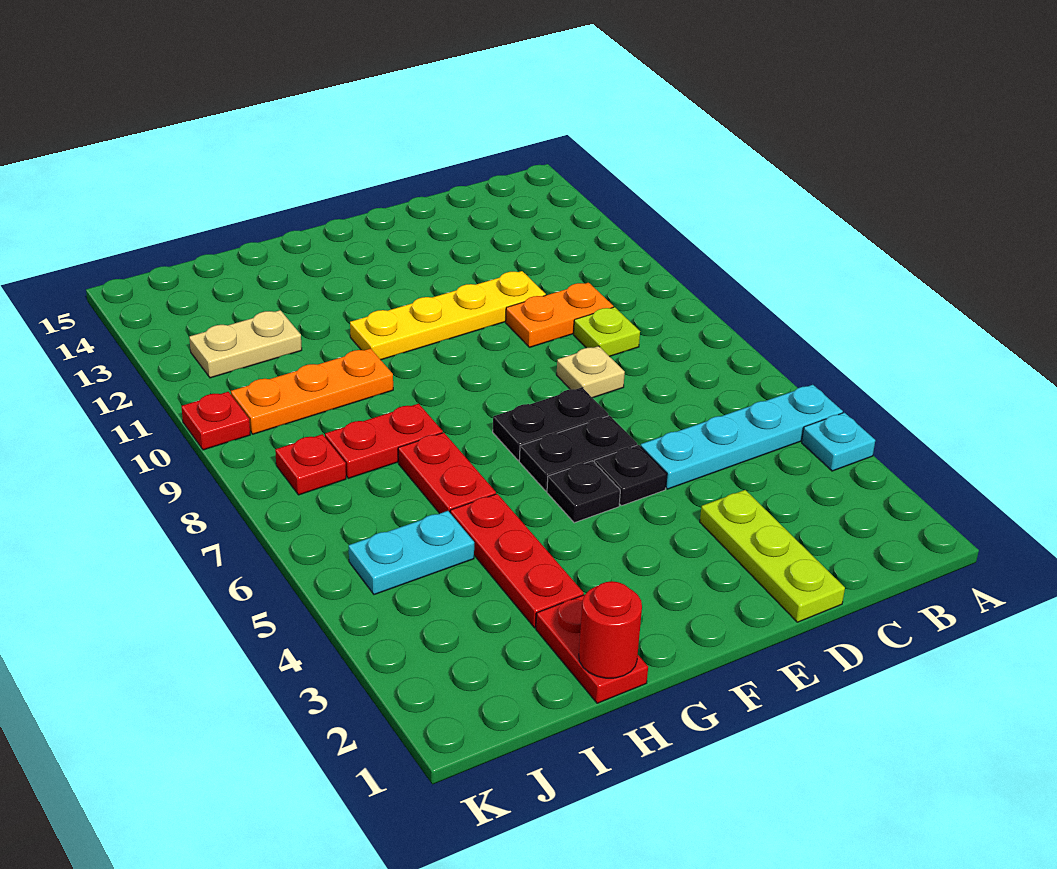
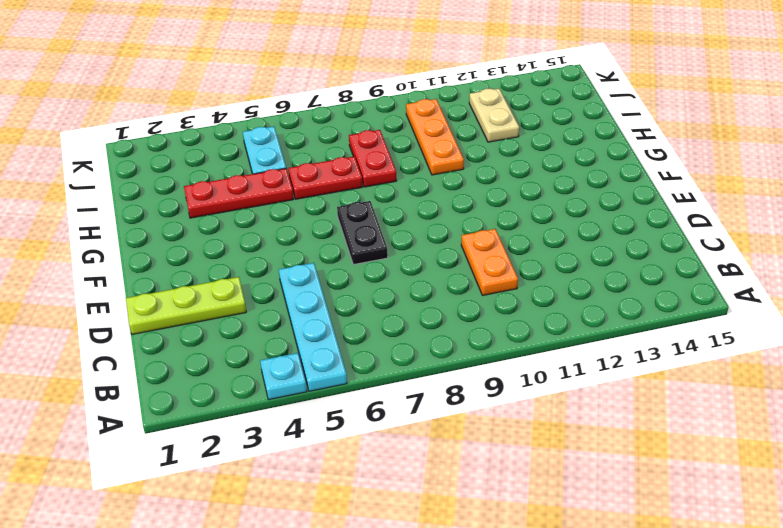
none -> lime plate C9 level 1
none -> tan plate D8 level 1
none -> yellow plate D11:G11 level 1

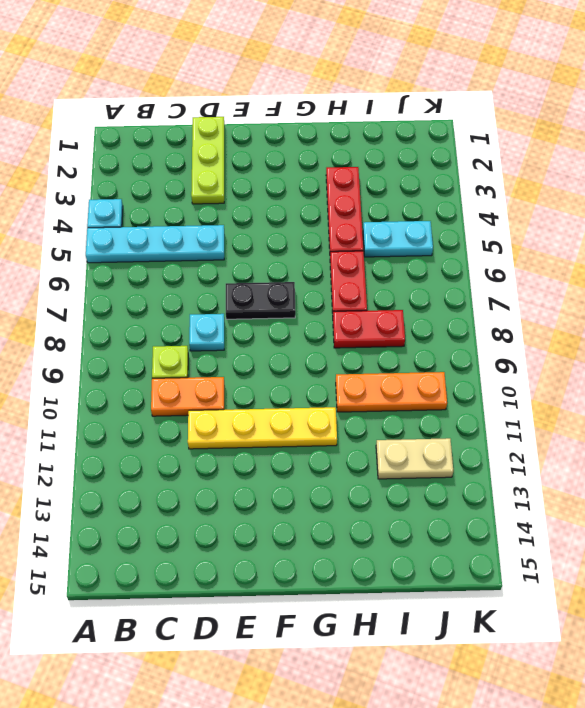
cyan plate D8 level 1 -> tan plate D8 level 1
none -> black plate E5 level 1
none -> black plate E6:F6 level 1
none -> black plate F5 level 1

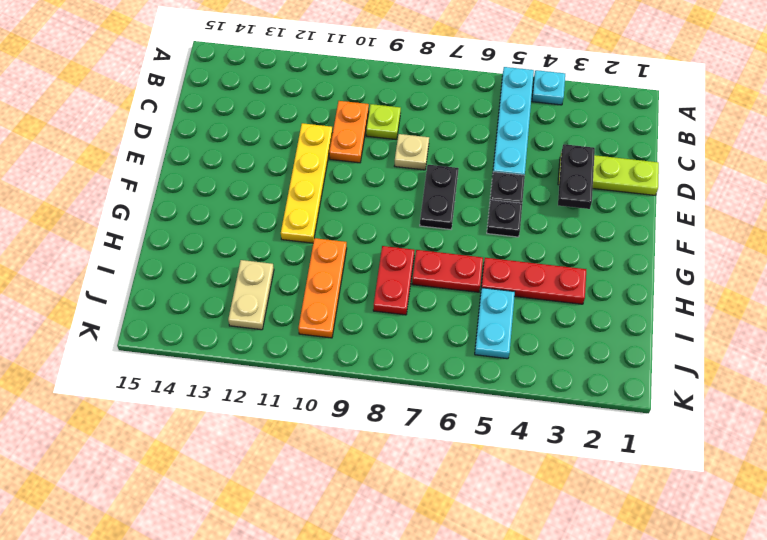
black plate D3:E3 level 2 -> black plate E6:F6 level 1
none -> red plate H1:H2 level 1
none -> red plate J8 level 1
none -> red plate K10 level 1

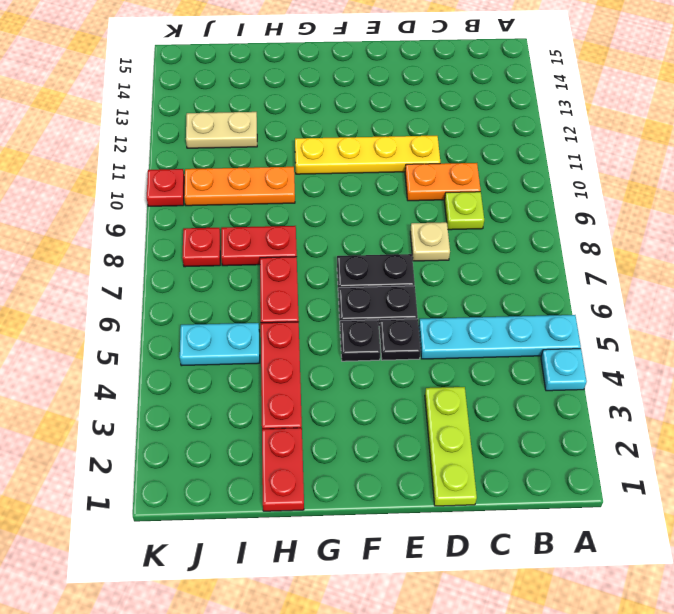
none -> red round brick H1 level 2

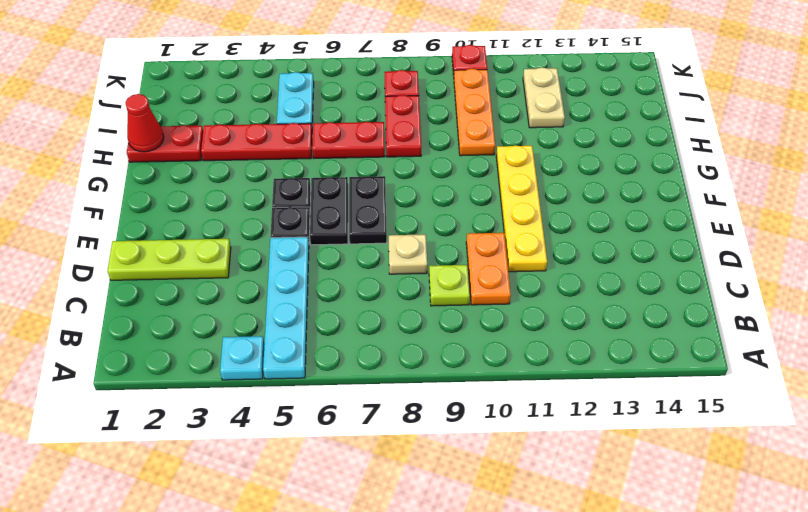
red cone H1 level 2 -> red round brick H1 level 2

